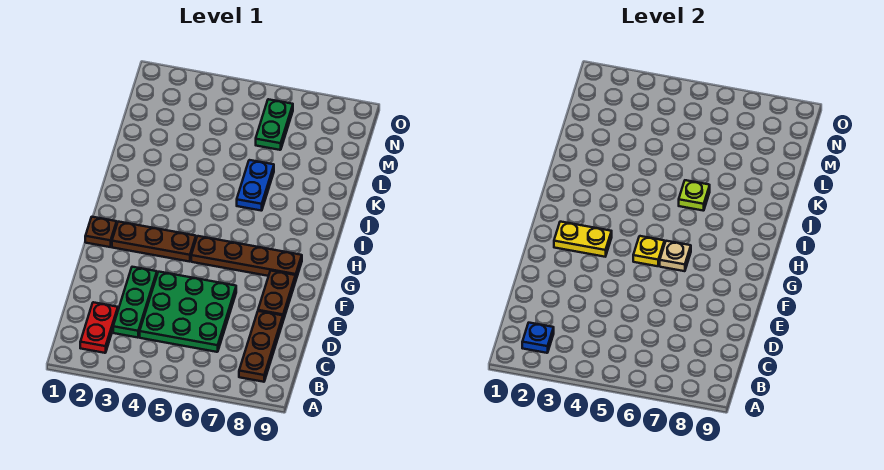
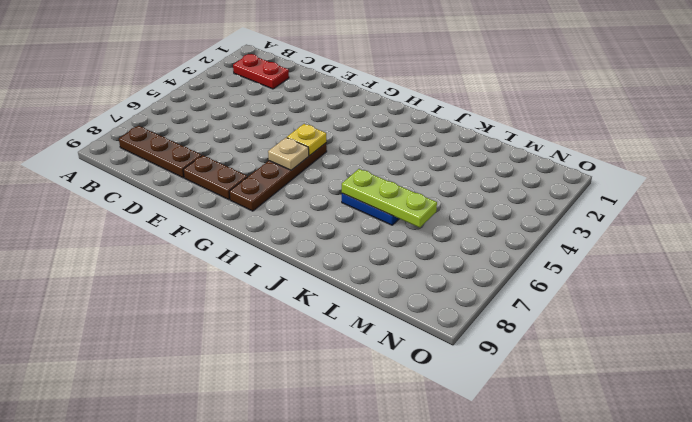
lime plate J6:L6 level 2 -> lime plate J6 level 2
none -> green plate C3:E3 level 1
none -> green plate C4:E6 level 1
none -> brown plate G1 level 1

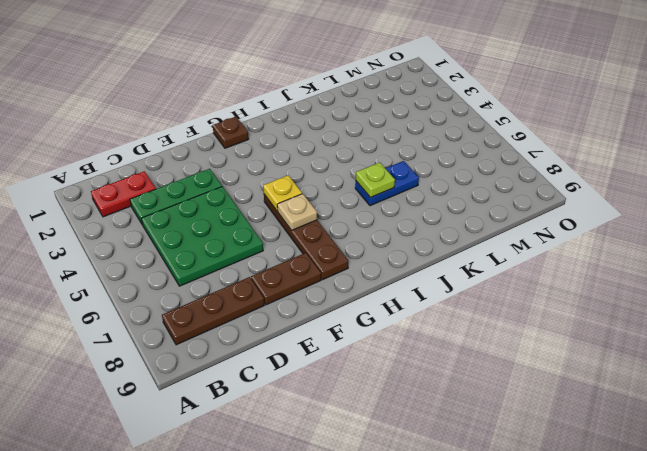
none -> brown plate G2:G4 level 1
none -> green plate M6:N6 level 1
none -> blue plate B2 level 2

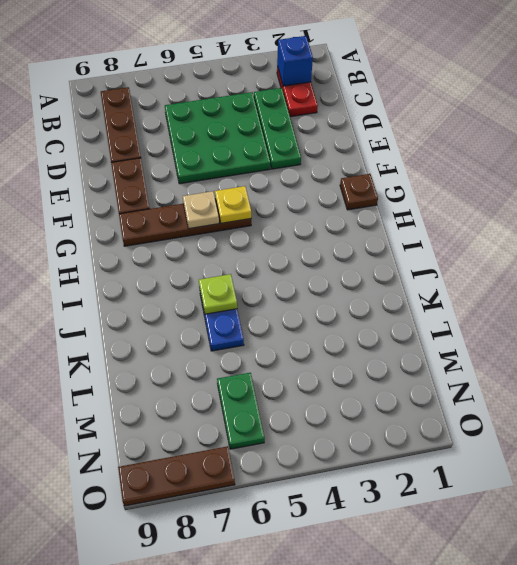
blue brick B2 level 2 -> blue plate B2 level 2
brown plate O7:O9 level 1 -> brown plate G2:G4 level 1
none -> yellow plate G2:G3 level 2

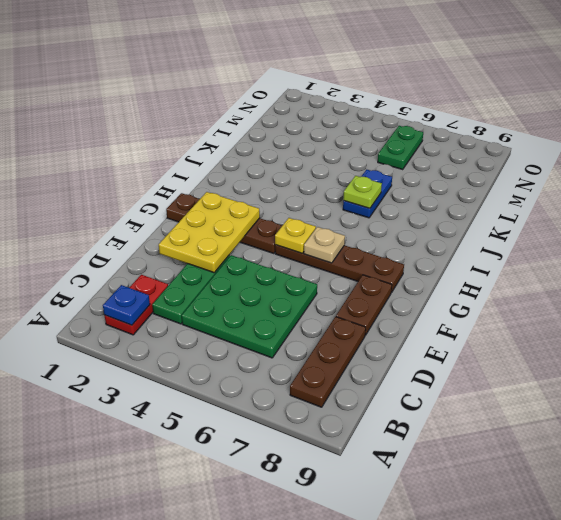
yellow plate E2:G3 level 2 -> yellow plate G2:G3 level 2

